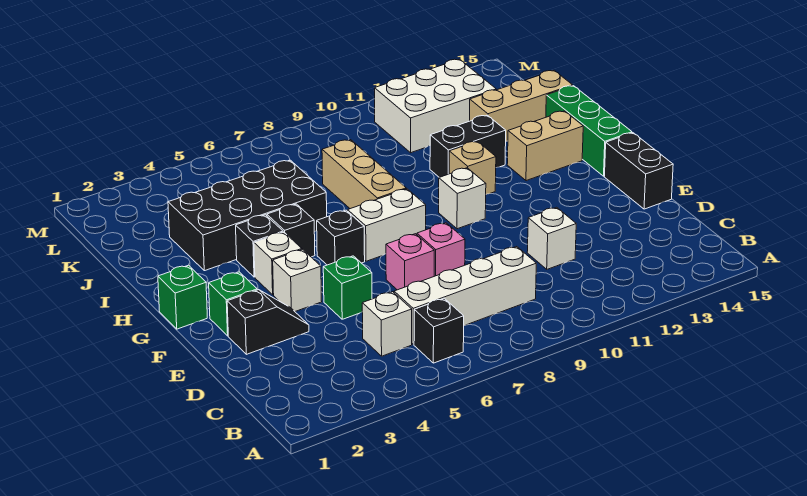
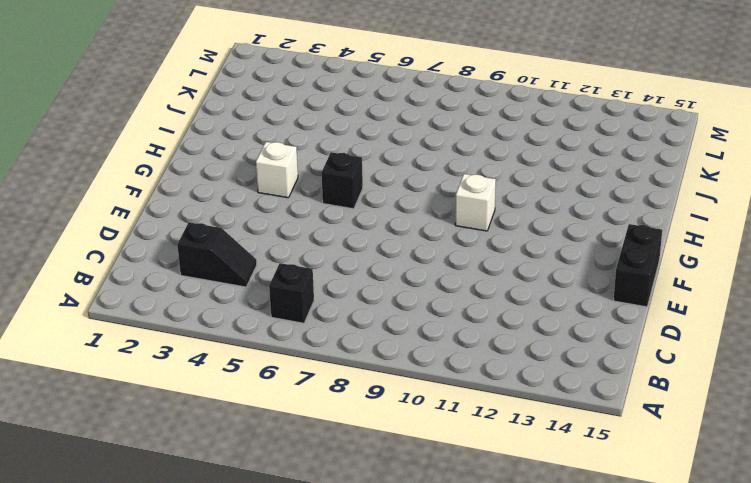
black slope C3:C4 level 1 top 3 -> black slope E2:E3 level 1 top 2
none -> white brick C5 level 1
none -> white brick C6:C9 level 1
none -> white brick D11 level 1

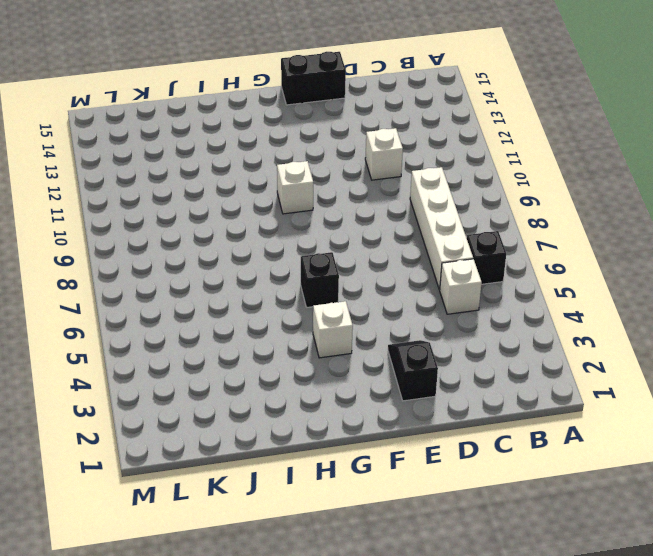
none -> green brick E5 level 1
none -> pink brick E7 level 1
none -> pink brick E8 level 1

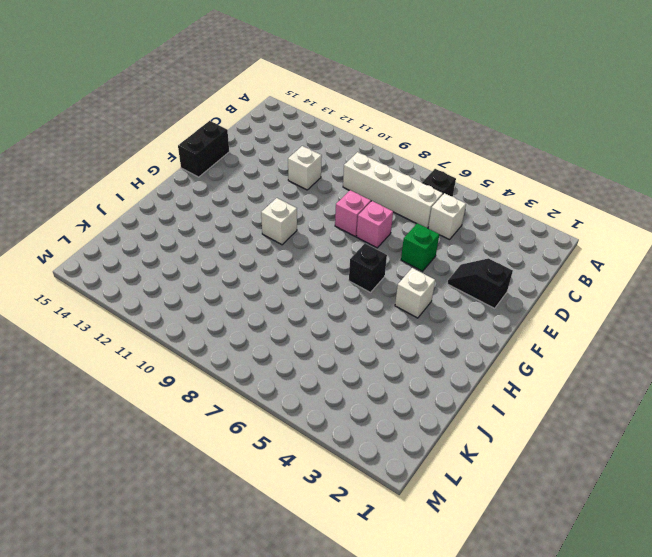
none -> green brick F2 level 1
none -> white brick F4 level 1
none -> green brick G1 level 1

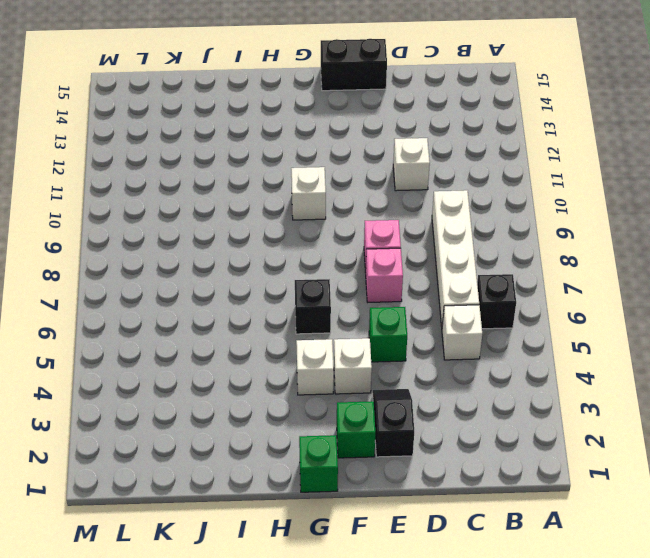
none -> white brick G7:G8 level 1
none -> green brick G15:I15 level 1
none -> black brick H4 level 1

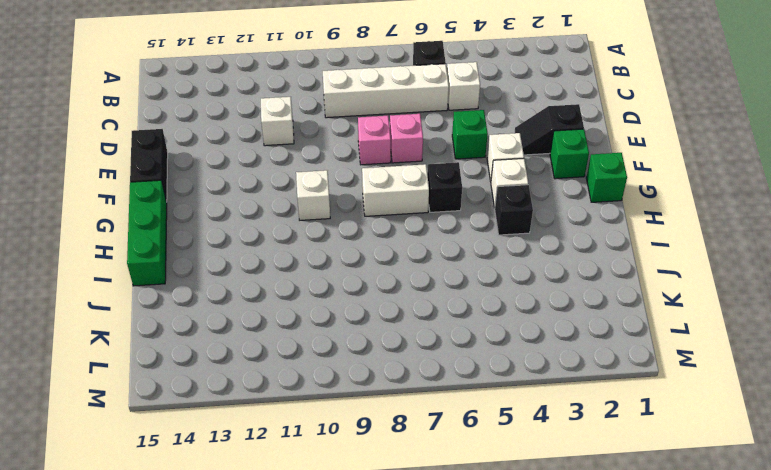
none -> black brick H5 level 1
none -> tan brick H8:J8 level 1
none -> tan brick H11 level 1

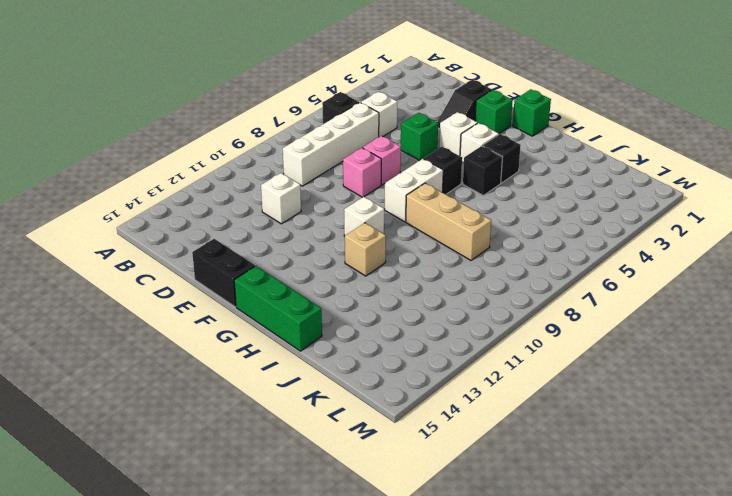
none -> tan brick H13:H14 level 1
none -> black brick I3:J6 level 1
none -> black brick I11:I12 level 1

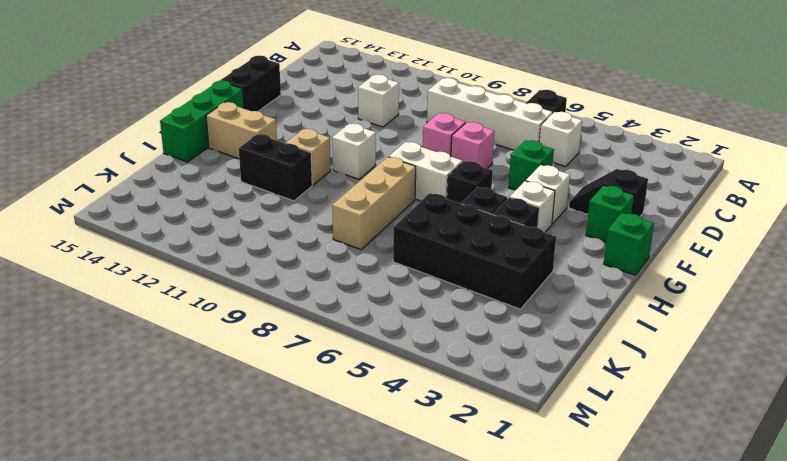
none -> tan brick J13:J15 level 1
none -> white brick K11:L13 level 1

